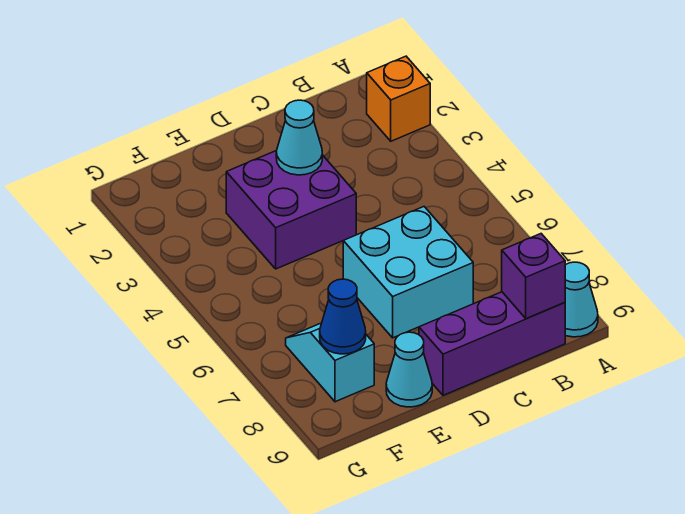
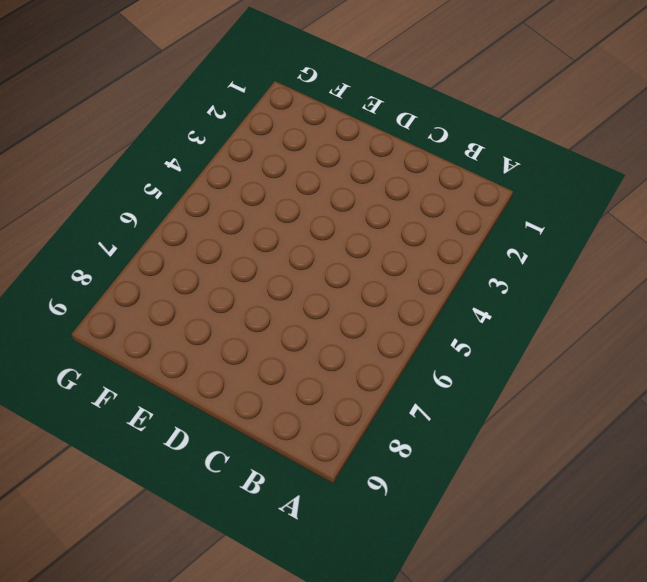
none -> orange brick A2 level 1
none -> cyan cone A9 level 1

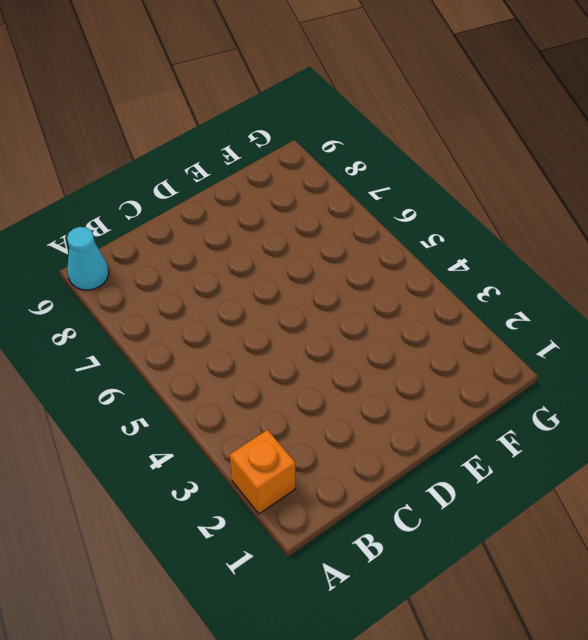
none -> purple brick B9:D9 level 1
none -> cyan brick C6:D7 level 1

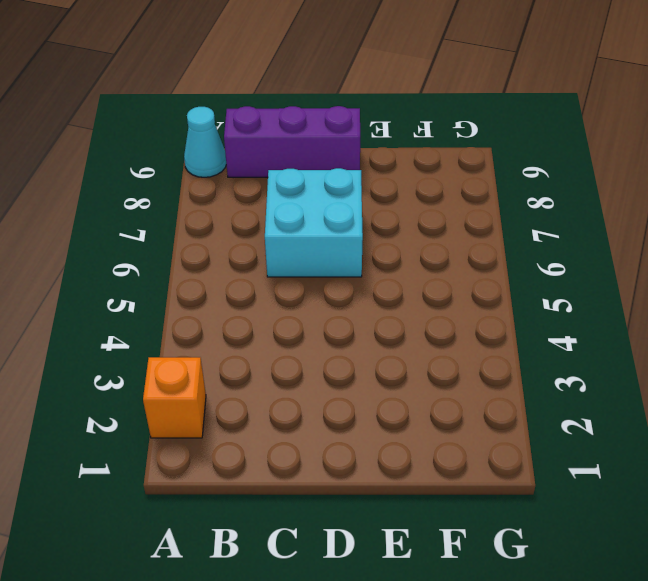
none -> purple brick D3:E4 level 1
none -> cyan cone E9 level 1

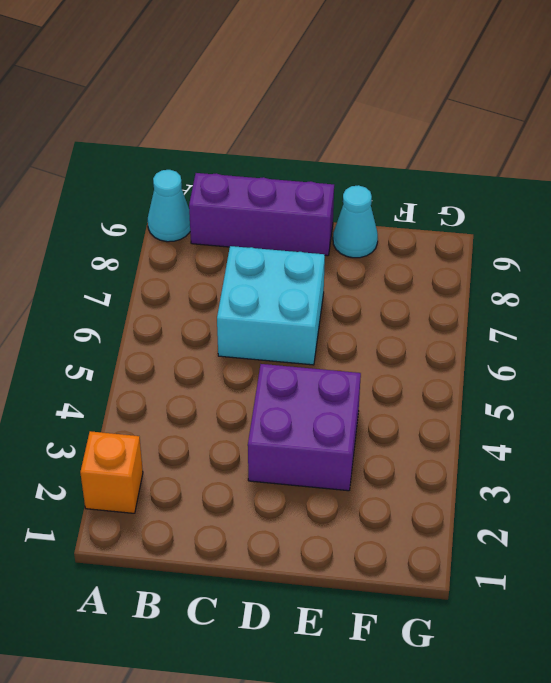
none -> cyan slope F7:F8 level 1 top 8
none -> purple brick B9 level 2

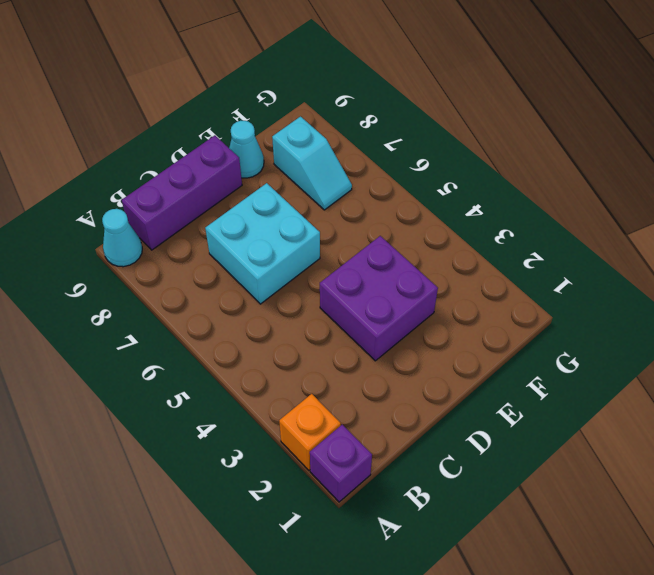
purple brick A1 level 1 -> purple brick B9 level 2
none -> cyan cone D3 level 2
none -> blue cone F8 level 2

